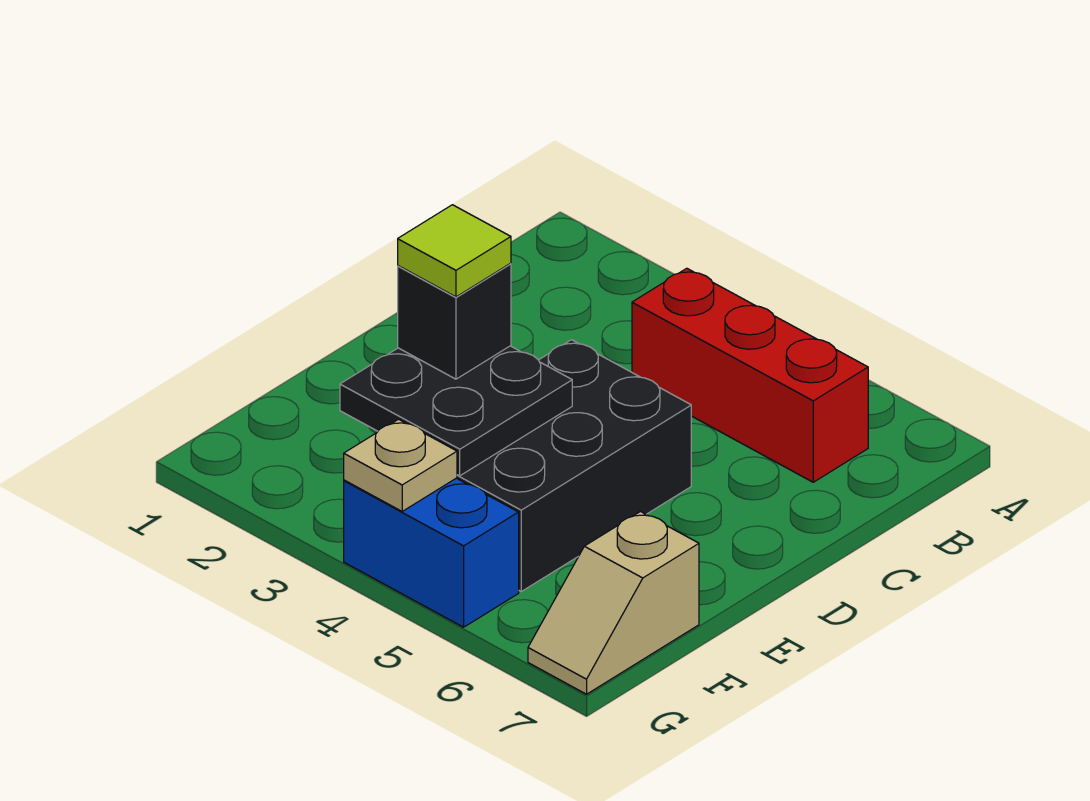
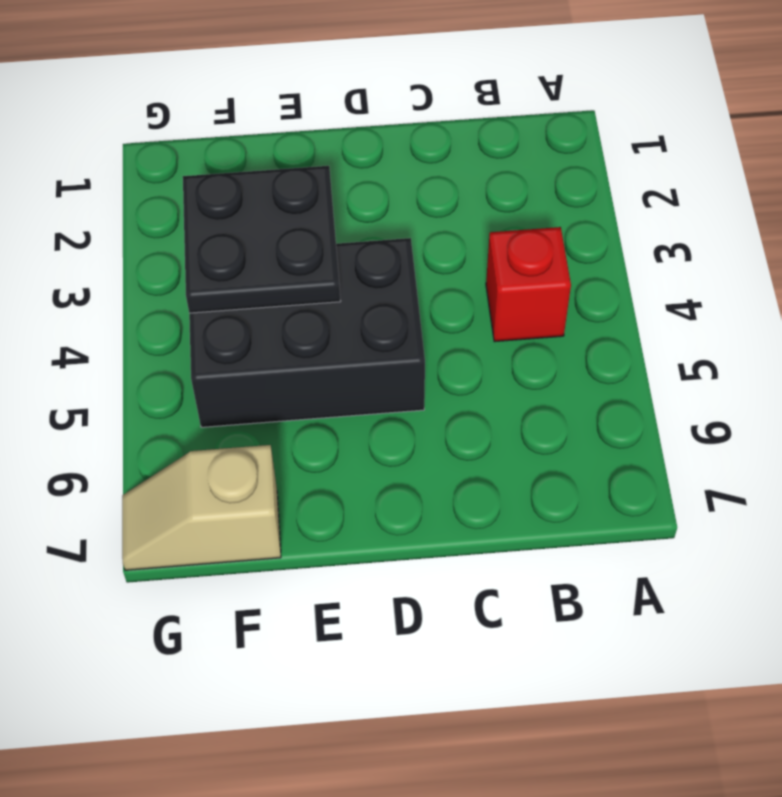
red brick B4 level 1 -> red brick B4:B6 level 1
none -> blue brick G4:G5 level 1
none -> tan plate G4 level 2

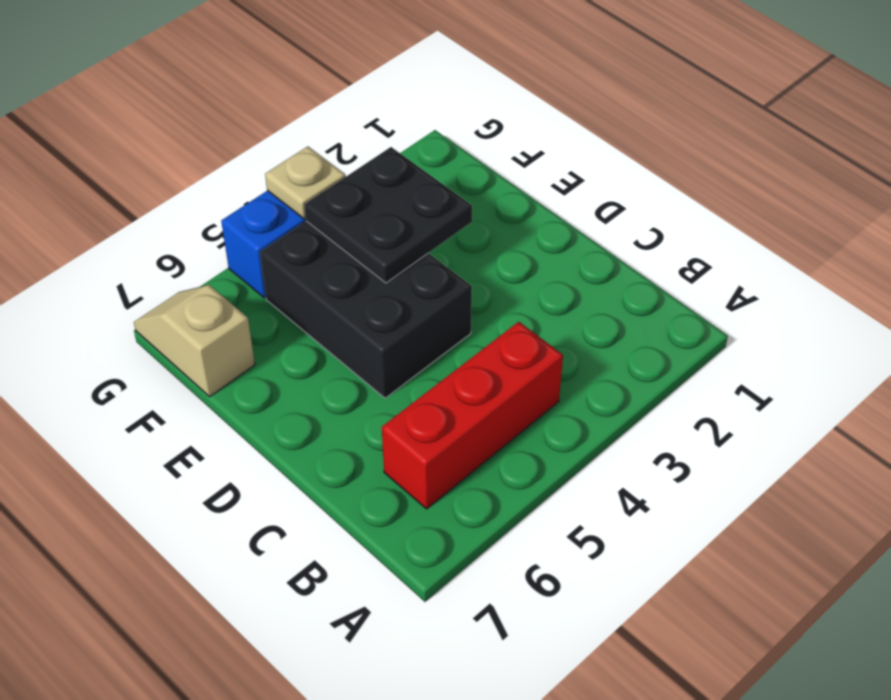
none -> black brick E3 level 3
none -> lime tile E3 level 4

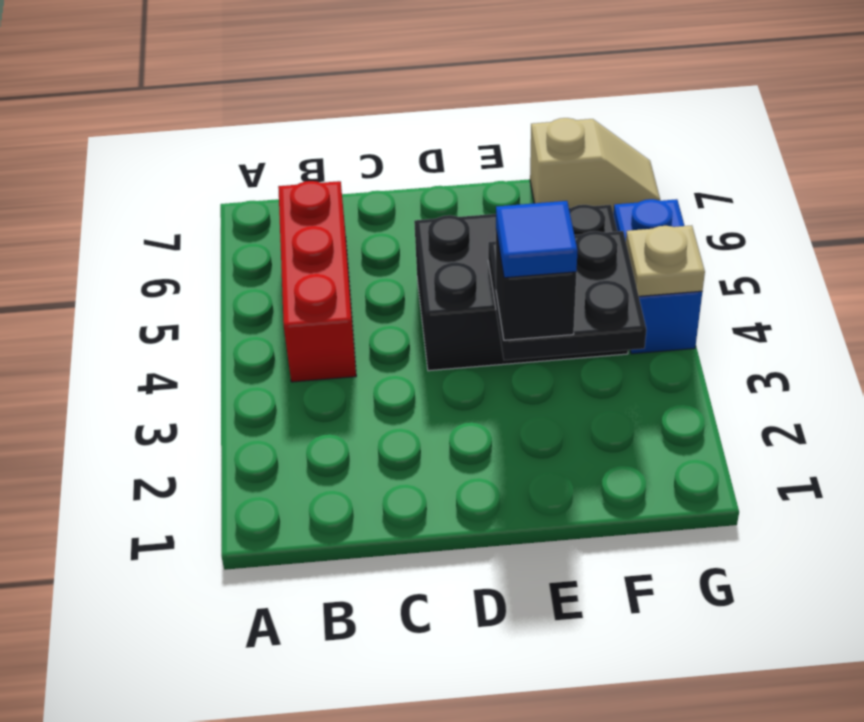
blue tile E3 level 4 -> lime tile E3 level 4

